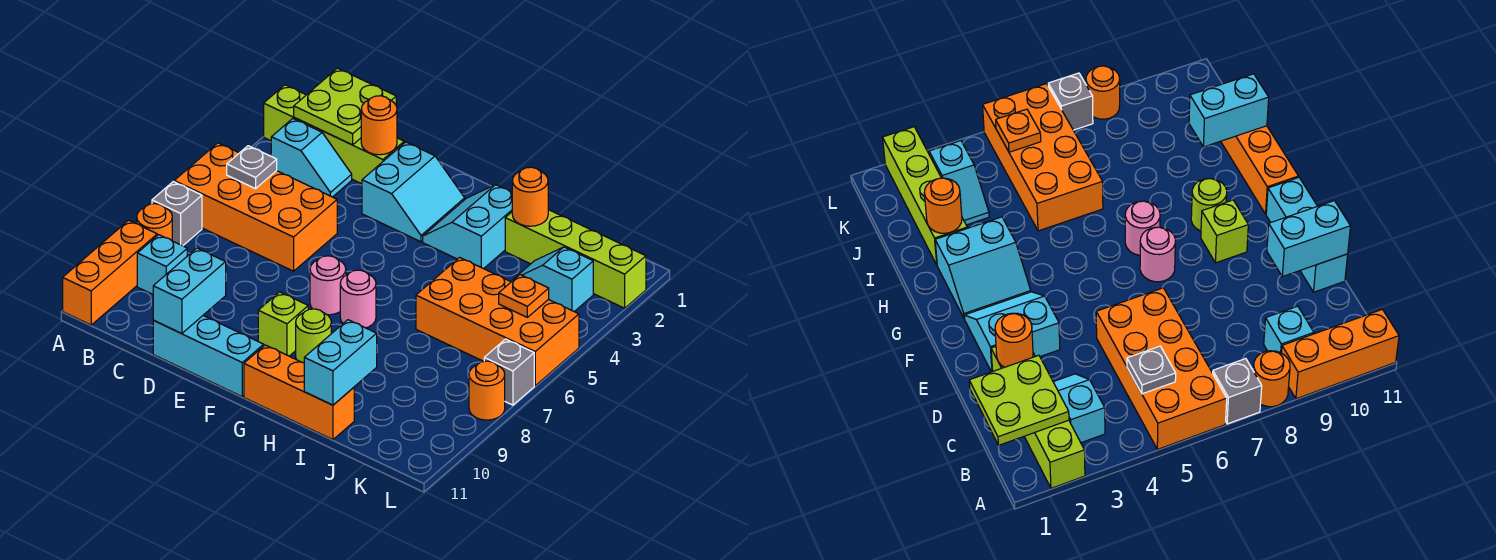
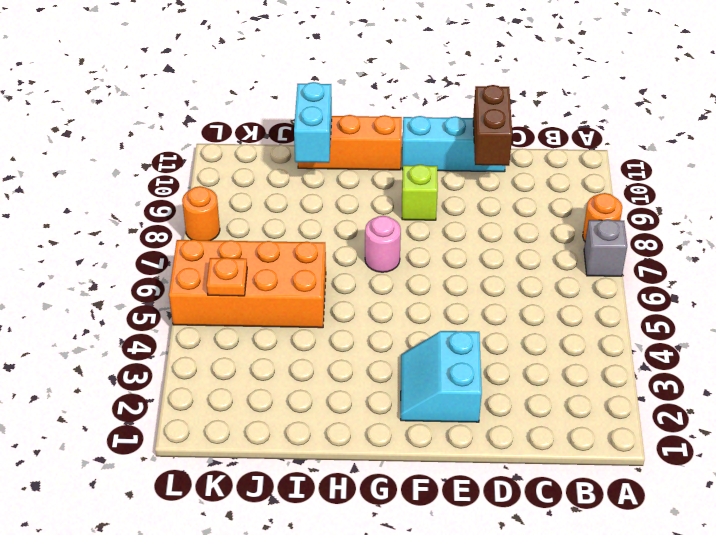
brown brick D10:D11 level 2 -> cyan brick D10:D11 level 2
none -> lime brick A2:D2 level 1
none -> orange brick A5:D6 level 1
none -> orange brick A9:A11 level 1

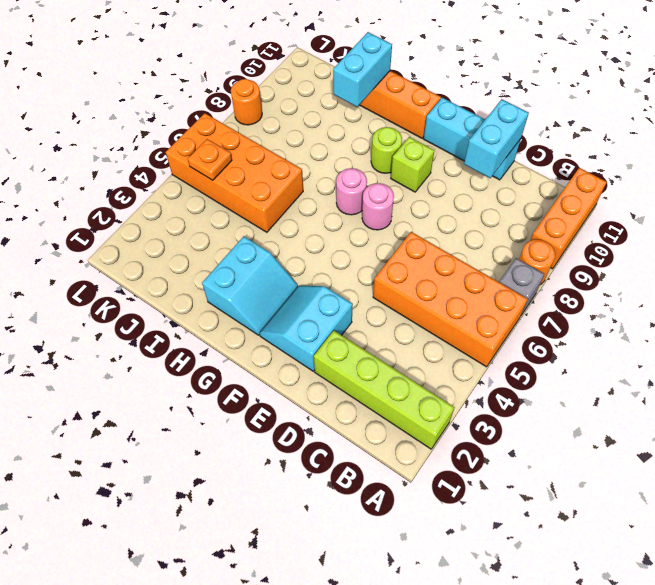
none -> cyan slope B3:C3 level 1 top B
none -> cyan brick B9 level 1
none -> lime brick I2:L2 level 1

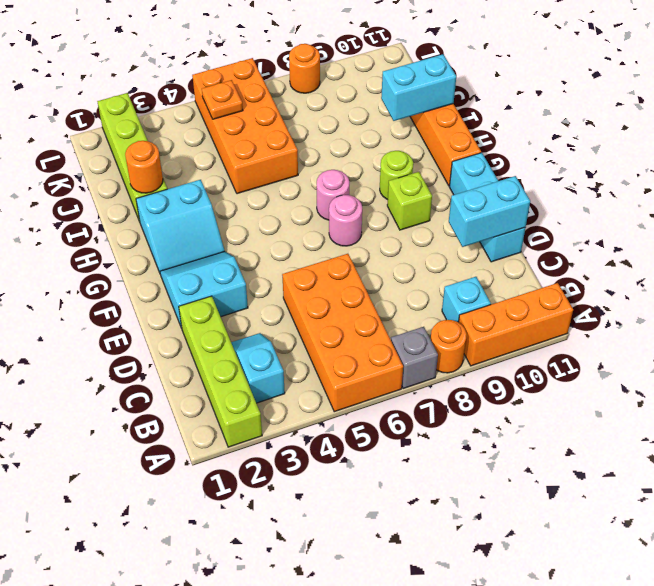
none -> cyan slope J3:K3 level 1 top K
none -> grey brick L7 level 1
none -> lime plate B1:C2 level 2

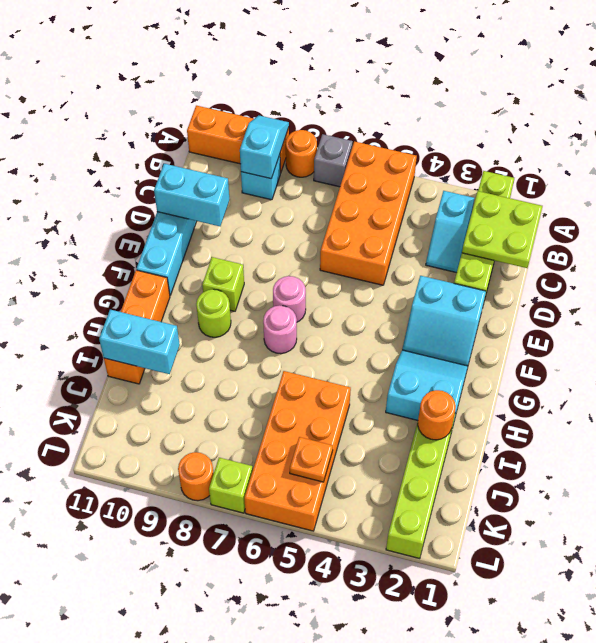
cyan slope A9:B9 level 2 top B -> cyan slope J3:K3 level 1 top K
lime brick L7 level 1 -> grey brick L7 level 1
none -> grey plate B5 level 2
none -> orange round brick D2 level 2

